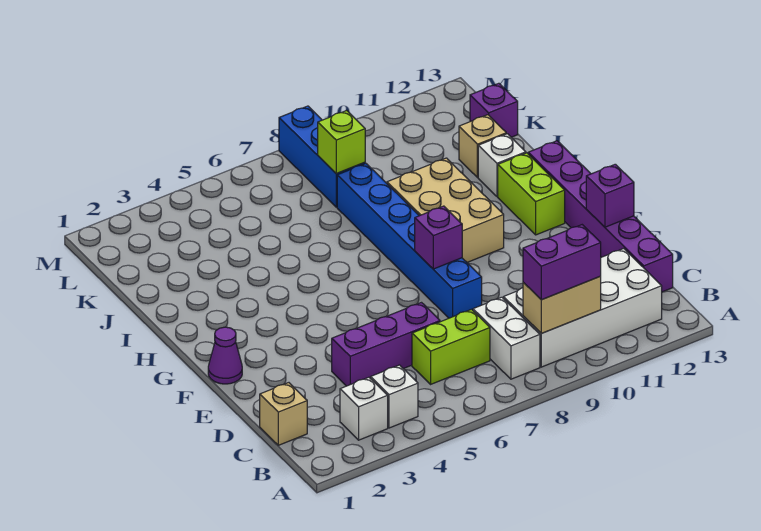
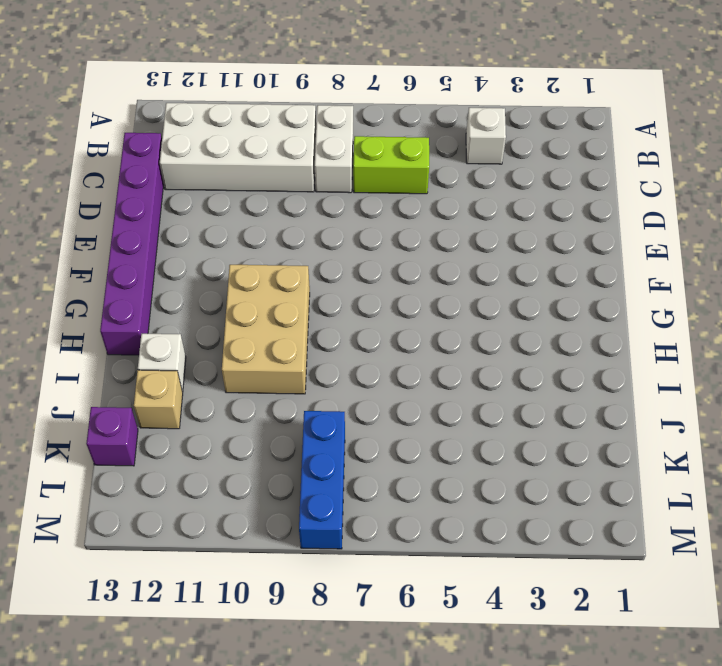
none -> white brick B3 level 1
none -> tan brick C1 level 1
none -> purple brick D4:D6 level 1

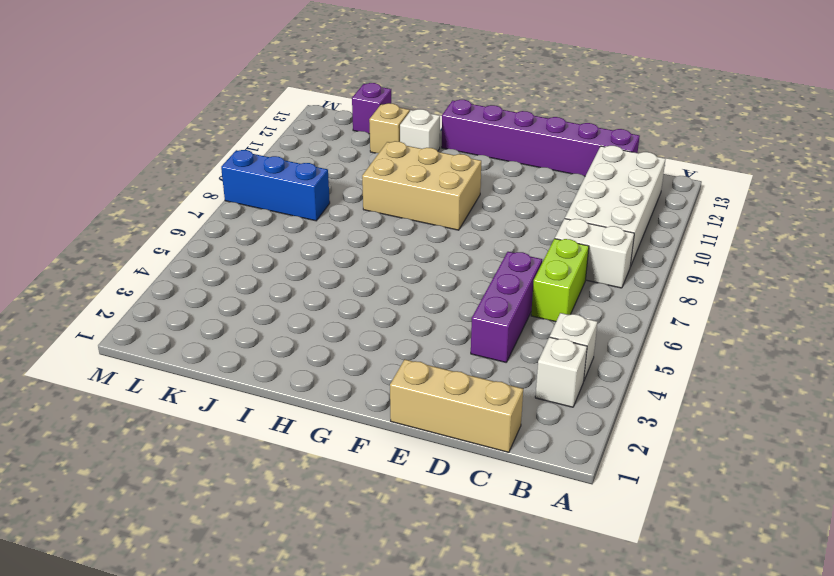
tan brick C1:E1 level 1 -> tan brick C1 level 1
none -> blue brick E8:J8 level 1
none -> purple cone F1 level 1
none -> lime brick G12:H12 level 1

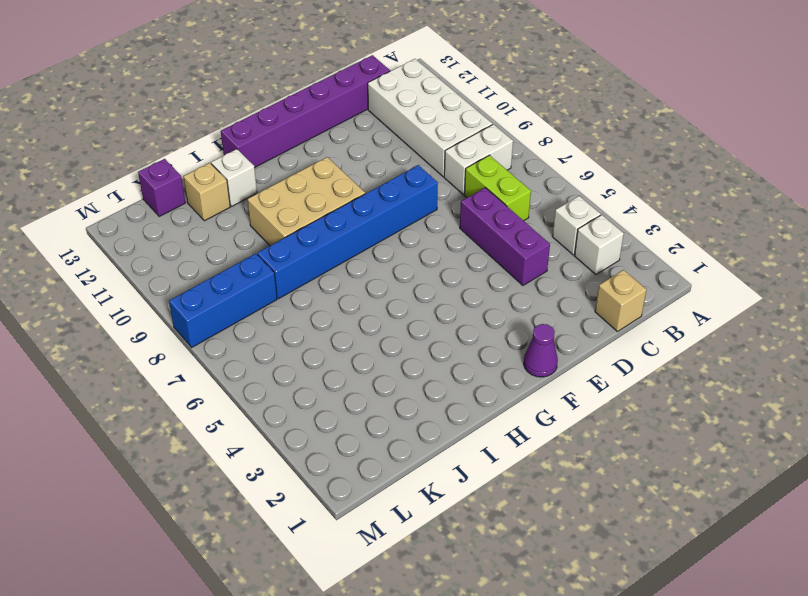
none -> lime brick G12:H12 level 1
none -> tan brick B9:B10 level 2
none -> purple brick E13 level 2

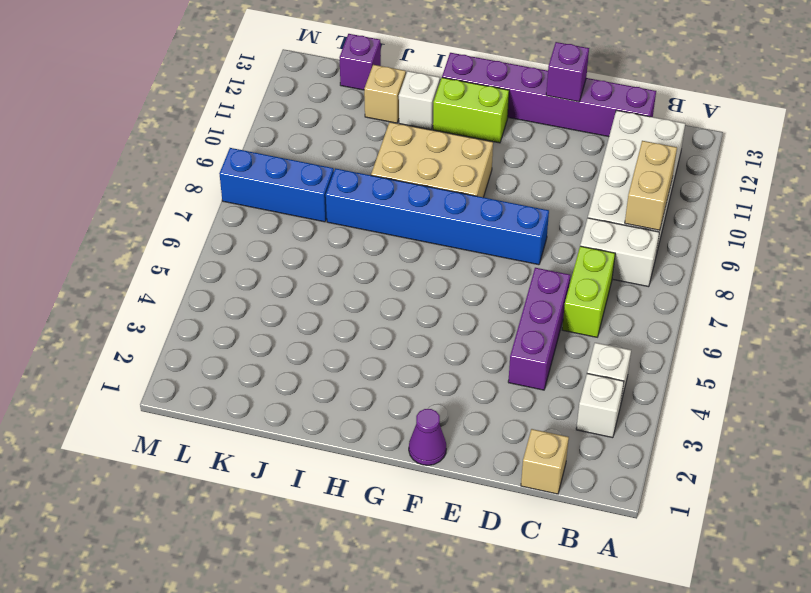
none -> purple brick F8 level 2
none -> lime brick K8 level 2
none -> purple brick B9:B10 level 3

